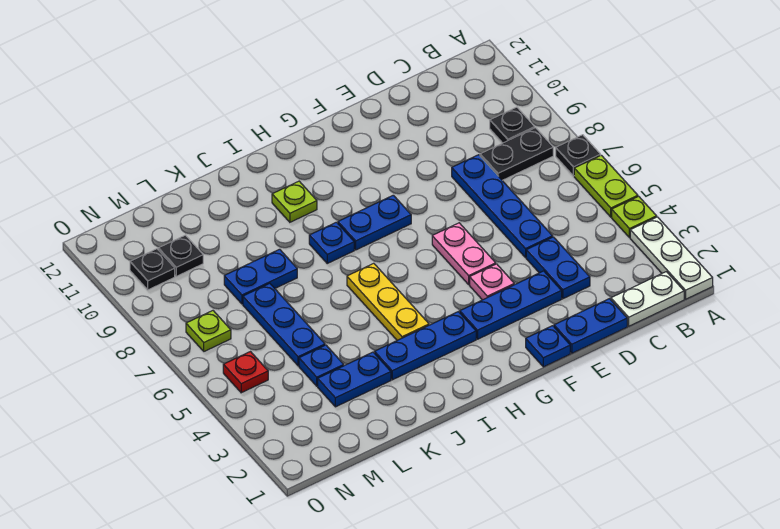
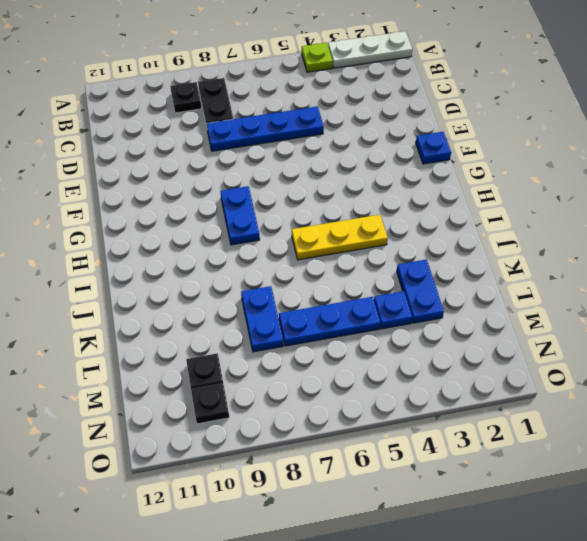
none -> lime plate A5:A6 level 1
none -> black plate A7 level 1
none -> white plate B1:C1 level 1

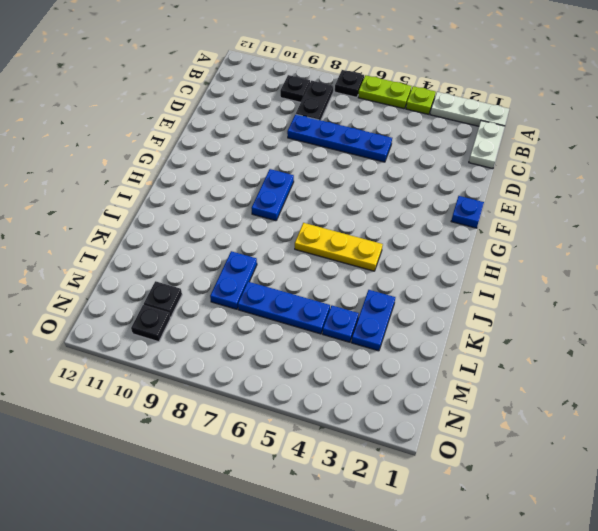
none -> blue plate D1:E1 level 1
none -> blue plate D3:D4 level 1
none -> blue plate E3:G3 level 1

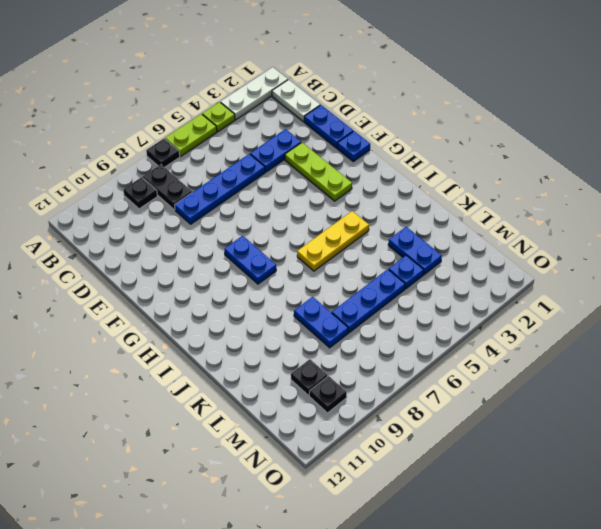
lime plate E3:G3 level 1 -> blue plate E3:G3 level 1
none -> pink plate F4 level 1
none -> pink plate F5:F6 level 1
none -> blue plate H3:J3 level 1

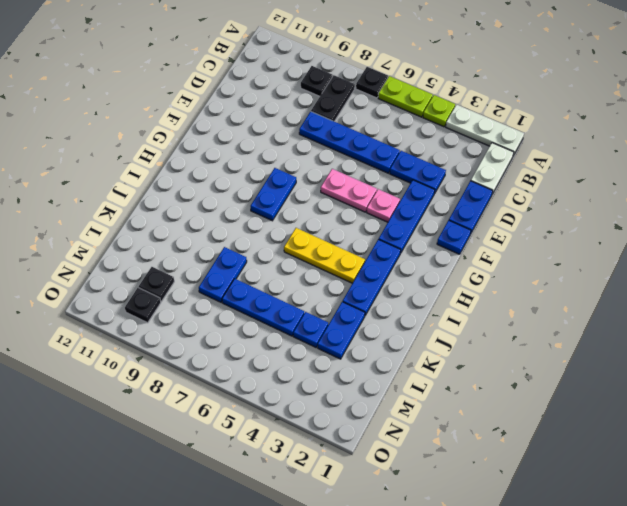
none -> blue plate I8 level 1
none -> lime plate I10 level 1
none -> red plate N5 level 1

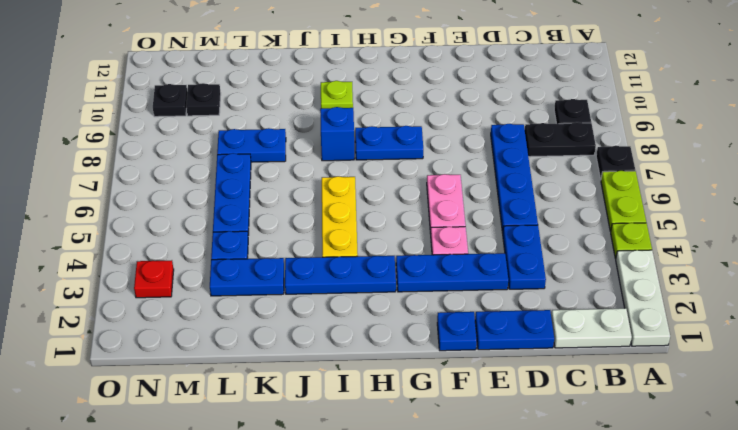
blue brick I8 level 1 -> blue plate I8 level 1
red plate N3 level 1 -> red plate N5 level 1
none -> lime plate N7 level 1

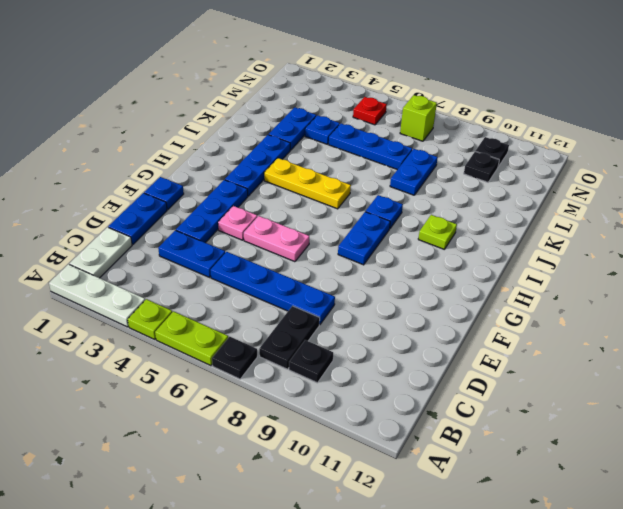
lime brick N7 level 1 -> lime plate N7 level 1

